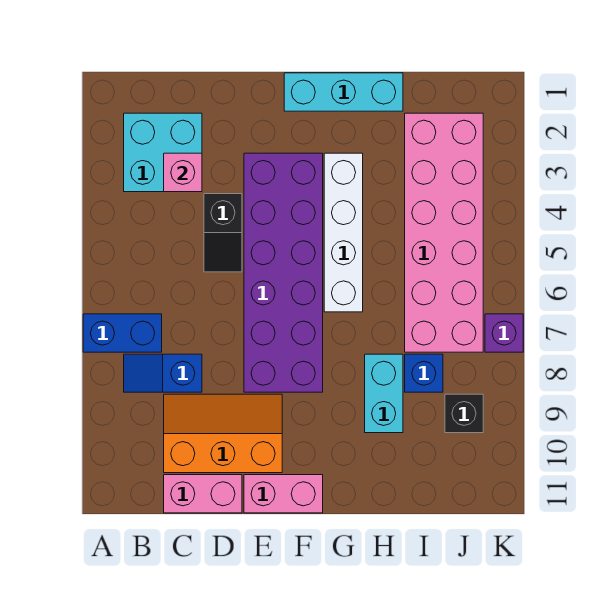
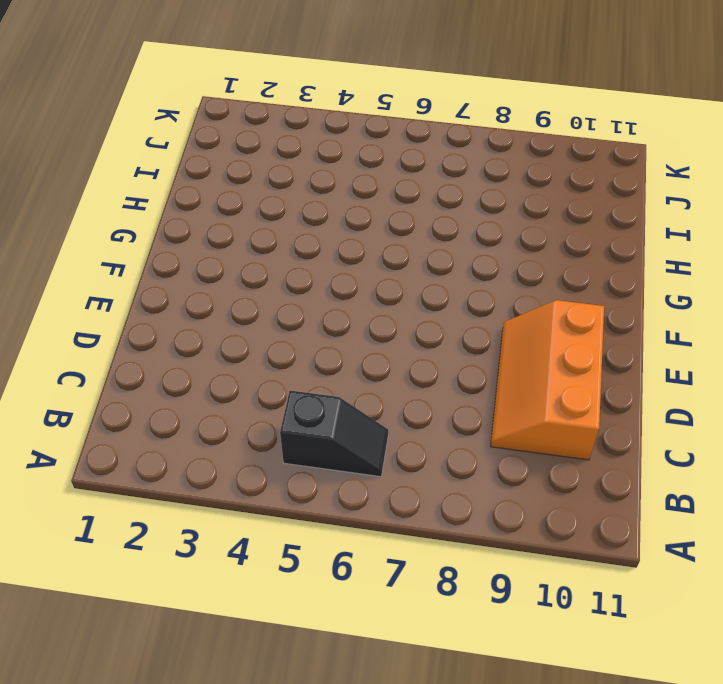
black slope B5:B6 level 1 top 5 -> black slope D4:D5 level 1 top 4
none -> blue brick A7:B7 level 1
none -> cyan brick B2:C3 level 1
none -> blue slope B8:C8 level 1 top C

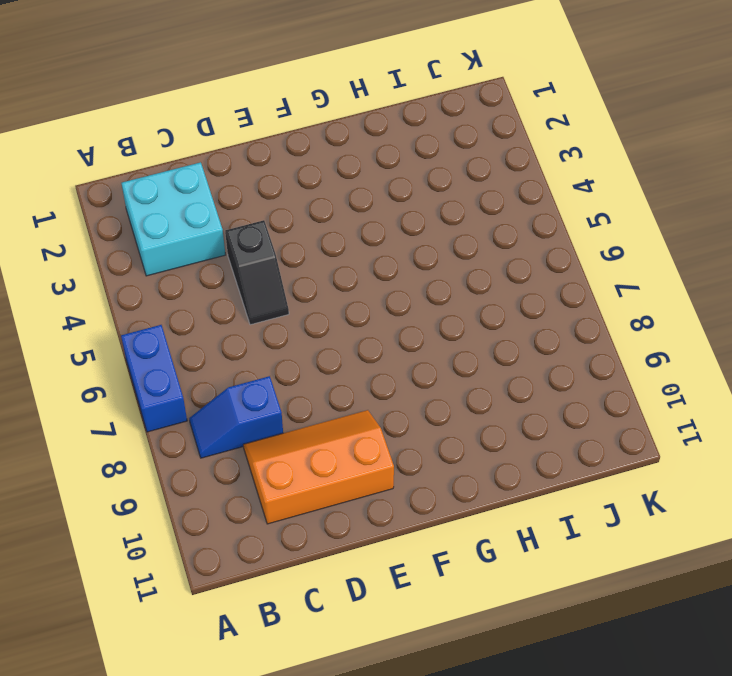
blue brick A6:A7 level 1 -> blue brick A7:B7 level 1
none -> pink brick C11:D11 level 1
none -> purple brick E3:F8 level 1
none -> pink brick E11:F11 level 1

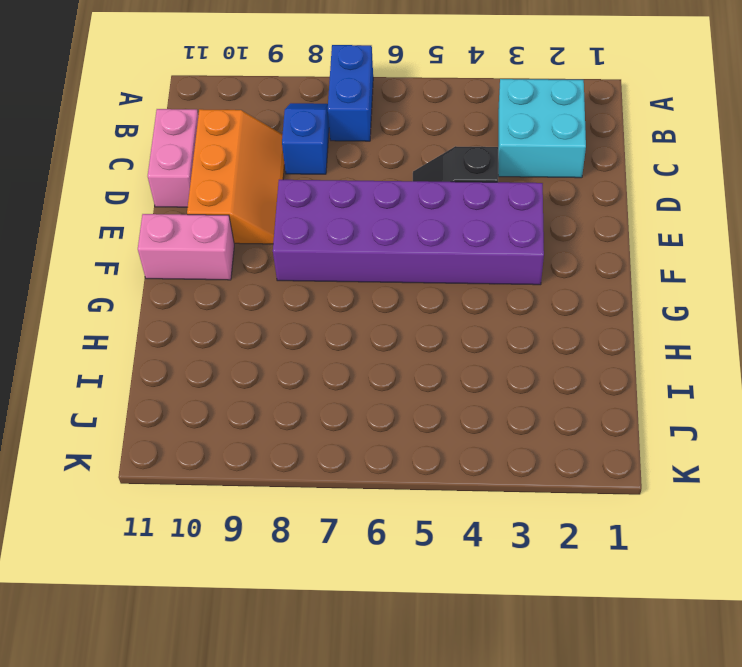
pink brick F10:F11 level 1 -> pink brick E11:F11 level 1
none -> cyan brick F1:H1 level 1
none -> white brick G3:G6 level 1
none -> cyan brick H8:H9 level 1

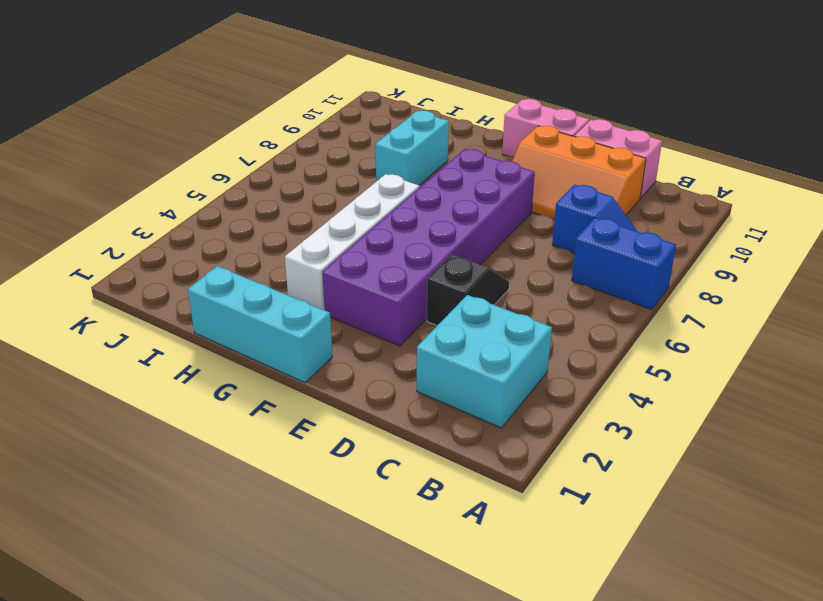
none -> pink brick I2:J7 level 1
none -> blue brick I8 level 1
none -> black brick J9 level 1

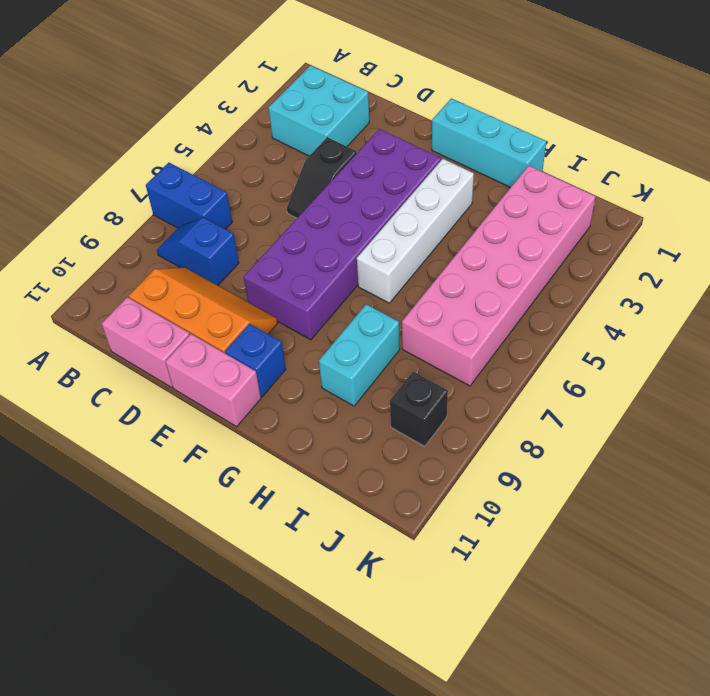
blue brick F10 level 1 -> blue brick I8 level 1
none -> purple brick K7 level 1
none -> pink brick C3 level 2

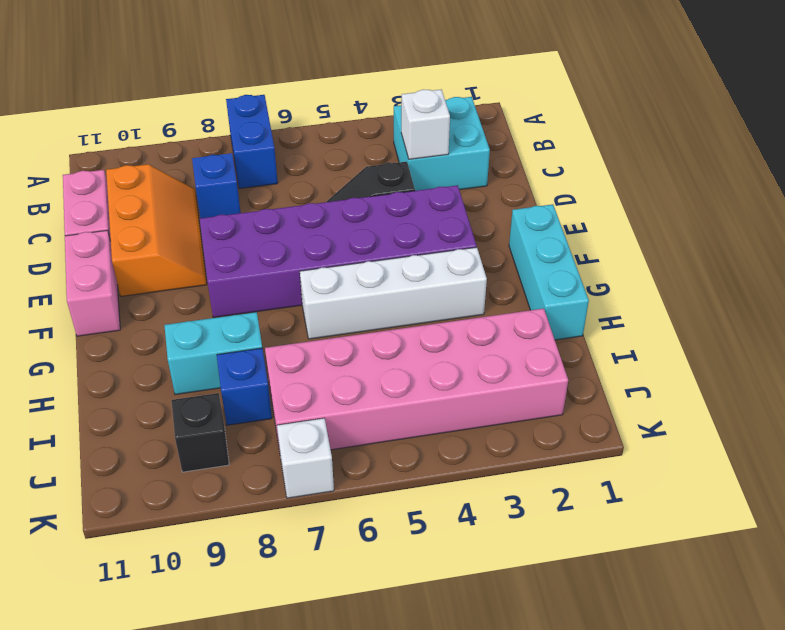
white brick C3 level 2 -> pink brick C3 level 2
white brick K7 level 1 -> purple brick K7 level 1

